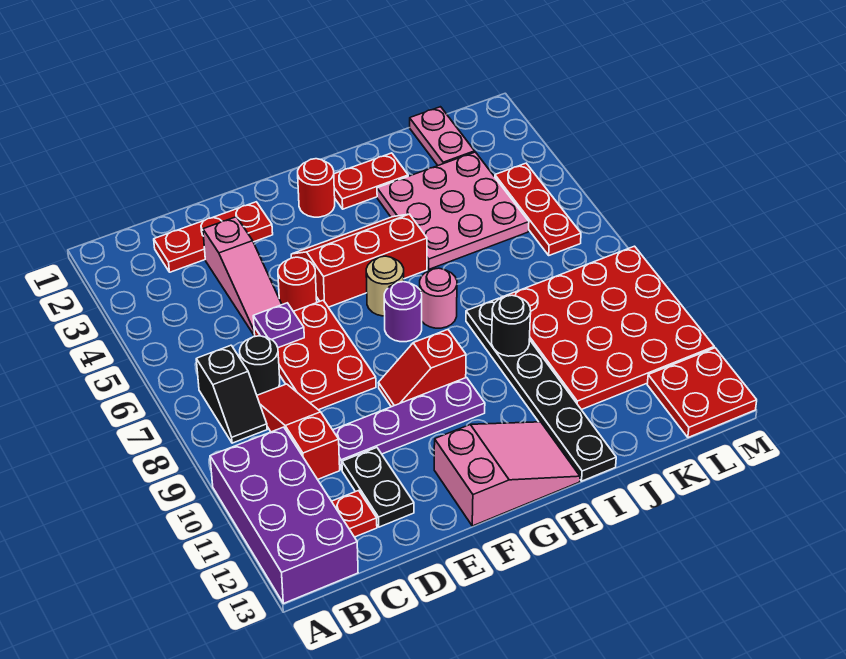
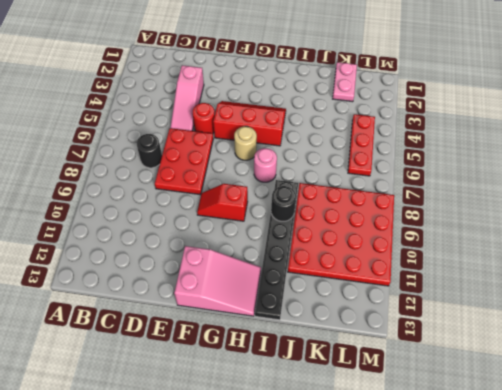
none -> purple brick A10:B13 level 1
none -> black slope B7:B8 level 1 top 7
none -> red plate C2:E2 level 1

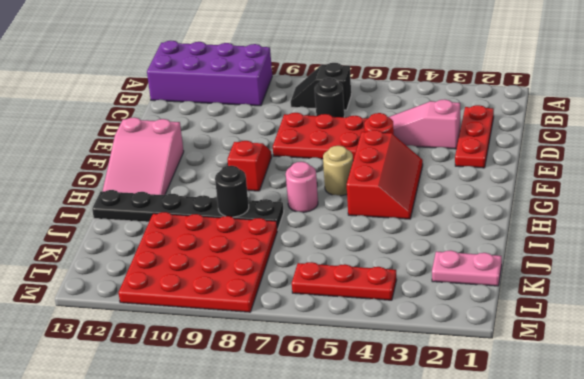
none -> red slope C8:C10 level 1 top 10
none -> red plate C12 level 1
none -> purple plate D10:G10 level 1

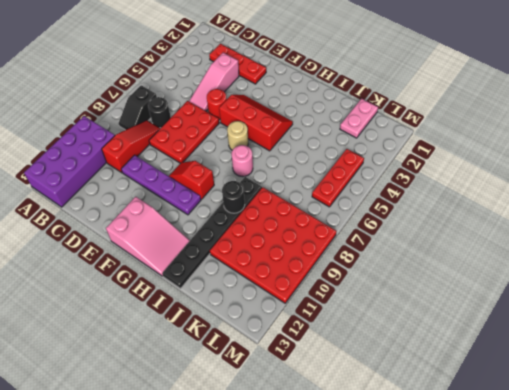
none -> red plate C12 level 1
none -> black plate D11:D12 level 1
none -> red round brick G2 level 1

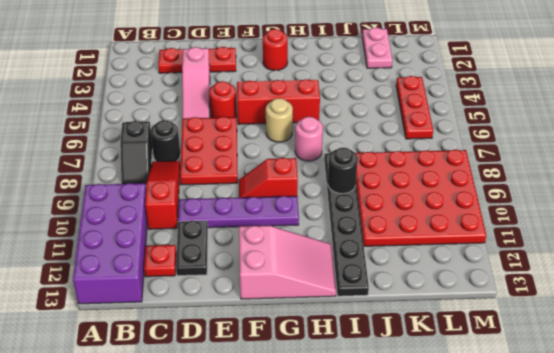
none -> purple round brick G7 level 1
none -> red plate H2:I2 level 1
none -> pink plate I3:K5 level 1

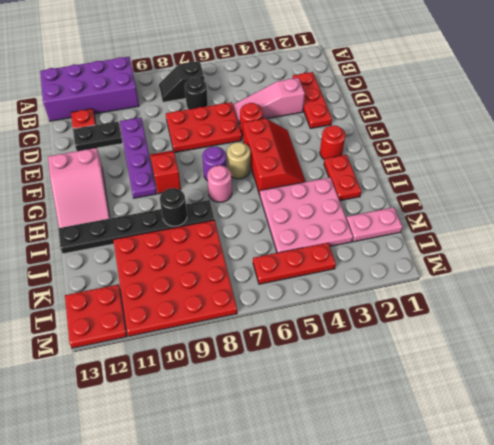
none -> red slope C8:C10 level 1 top 10
none -> purple plate D6 level 2

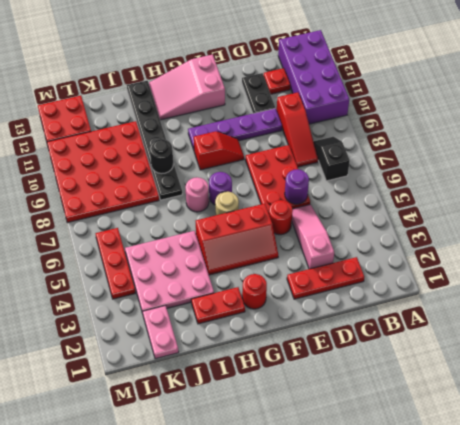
purple round brick D6 level 2 -> purple plate D6 level 2
none -> black round brick C7 level 1

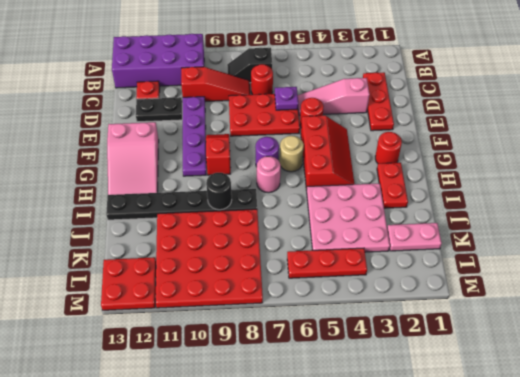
red round brick C7 level 1 -> black round brick C7 level 1

